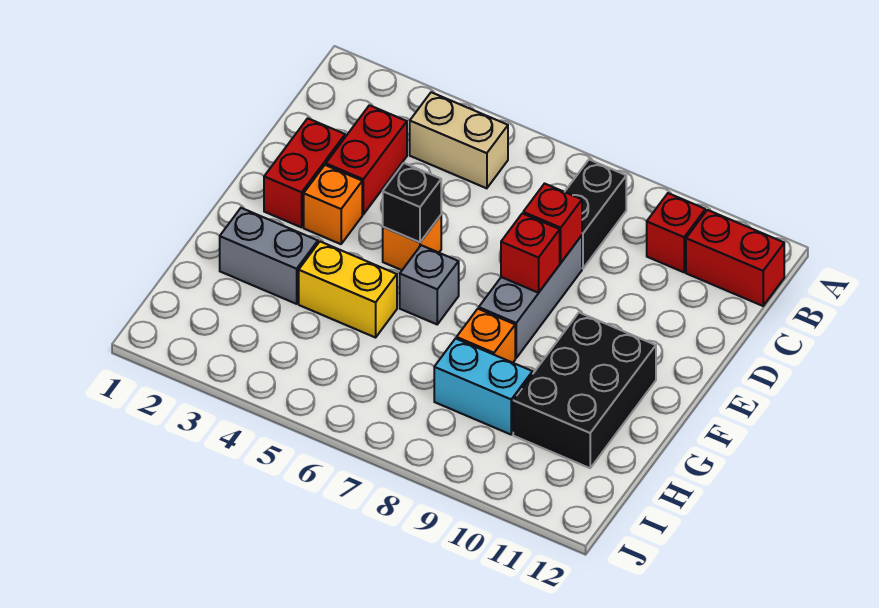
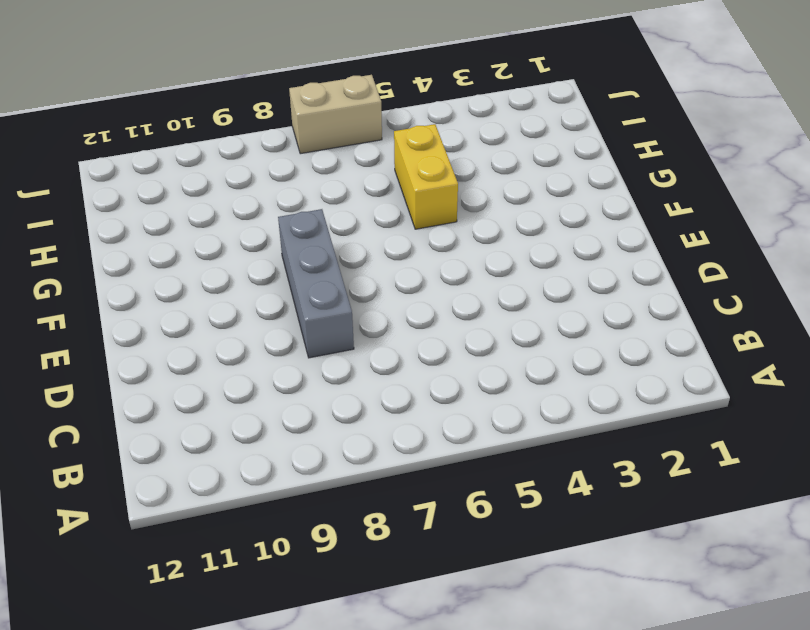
yellow brick G5:H5 level 1 -> yellow brick G4:G5 level 1
tan brick J6:J7 level 1 -> tan brick B4:B5 level 1
none -> black brick B8:C8 level 1
none -> red brick B10 level 1
none -> red brick B11:B12 level 1

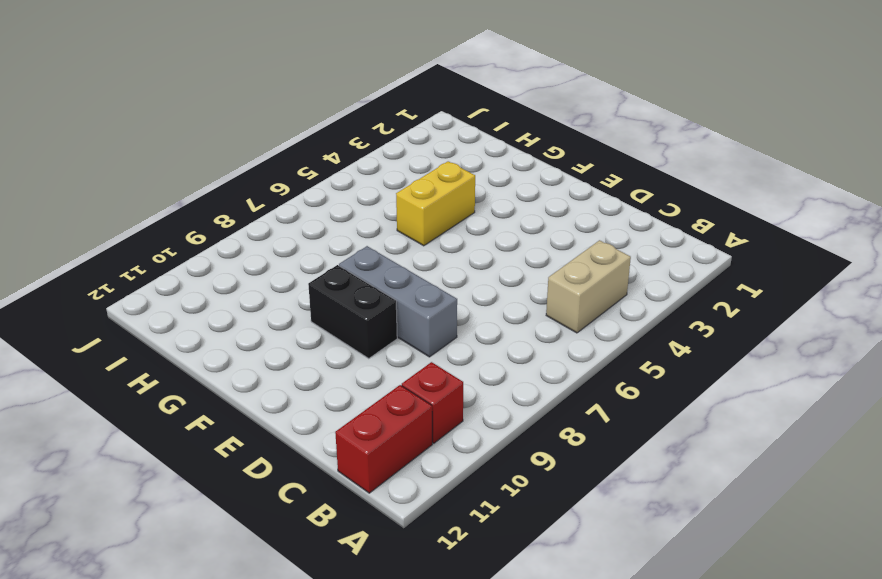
black brick E9:F9 level 1 -> black brick B8:C8 level 1
none -> red brick C3:D3 level 1
none -> red brick D2:E2 level 1
none -> orange brick E3 level 1

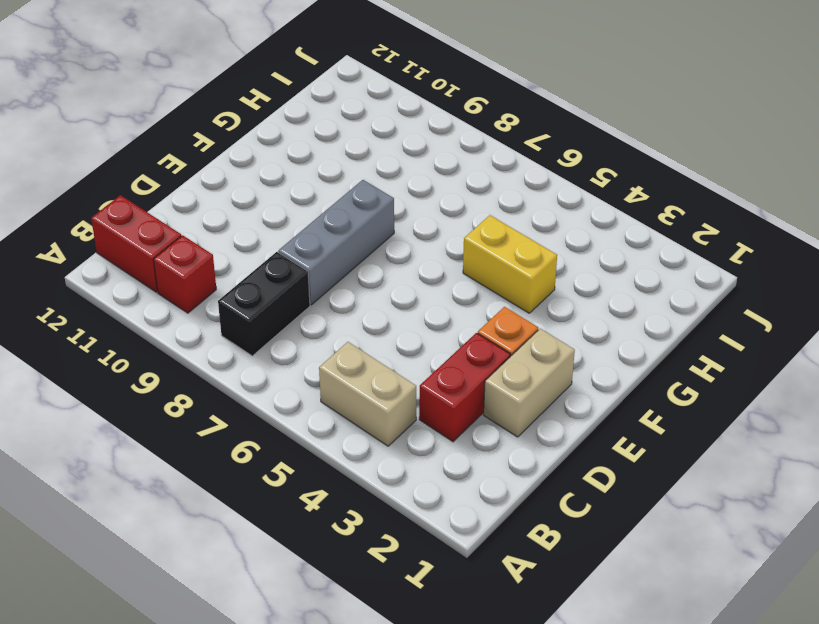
tan brick D2:E2 level 1 -> red brick D2:E2 level 1
none -> orange brick E5 level 1
none -> grey brick F6 level 1
none -> black brick F10:H11 level 1

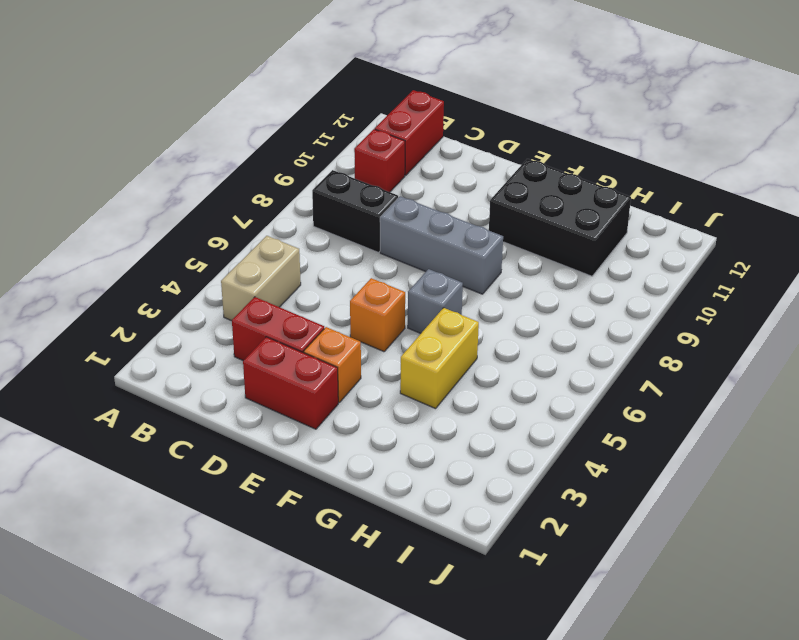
none -> grey brick G2:G3 level 1
none -> orange brick G8 level 1
none -> cyan brick H8:H9 level 1

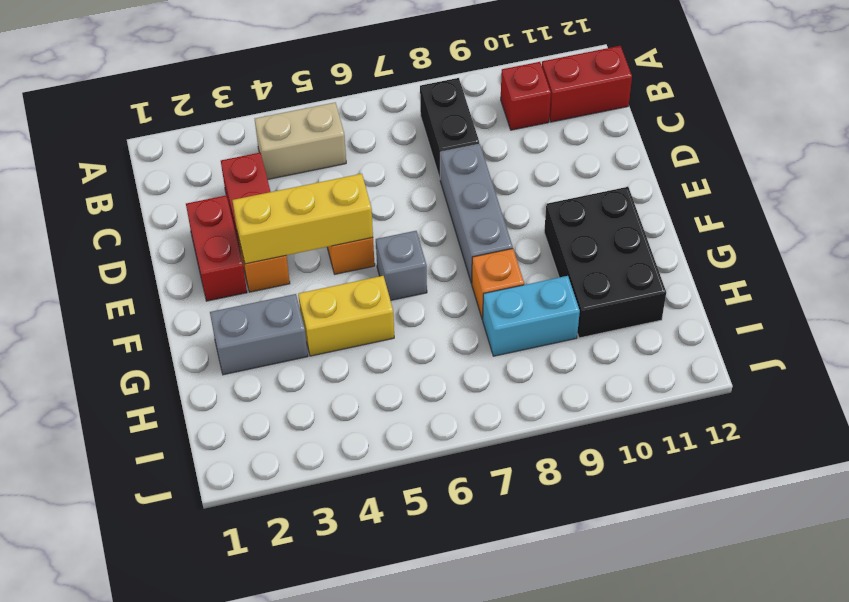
yellow brick E3:E5 level 2 -> black brick E5 level 2
none -> red brick D8 level 2
none -> red brick E8 level 2

